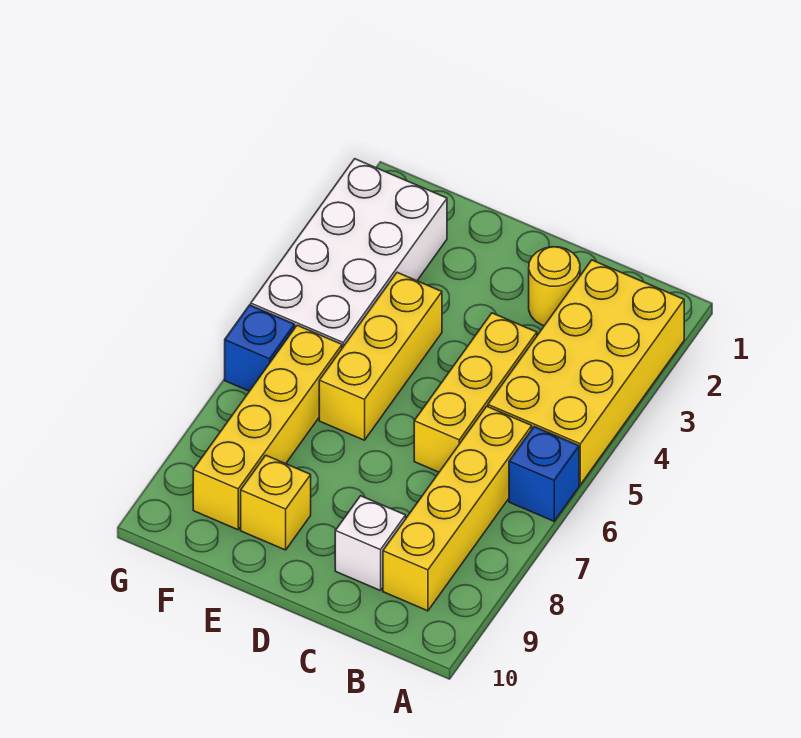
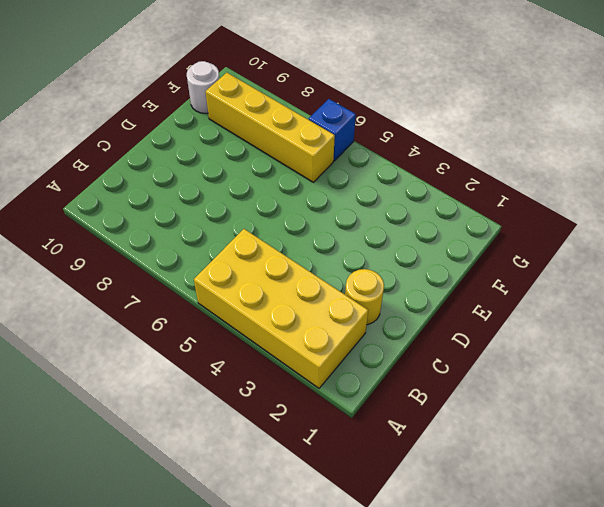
white round brick F10 level 1 -> none
none -> blue brick A6 level 1
none -> yellow brick B6:B9 level 1

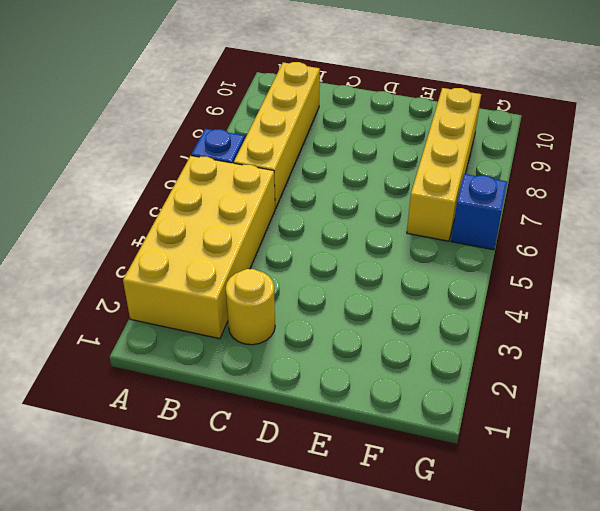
none -> yellow brick C4:C6 level 1
none -> white brick C9 level 1

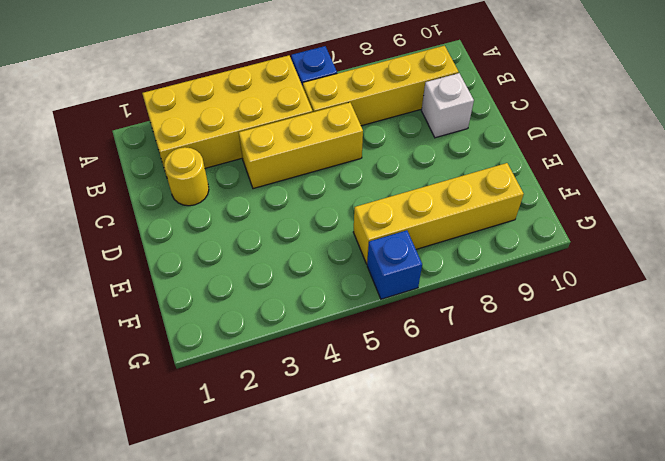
none -> yellow brick E4:E6 level 1
none -> yellow brick E9 level 1

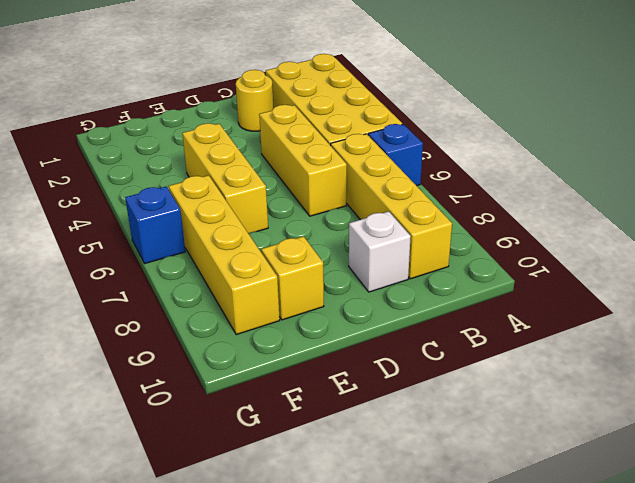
none -> white brick F2:G5 level 1

